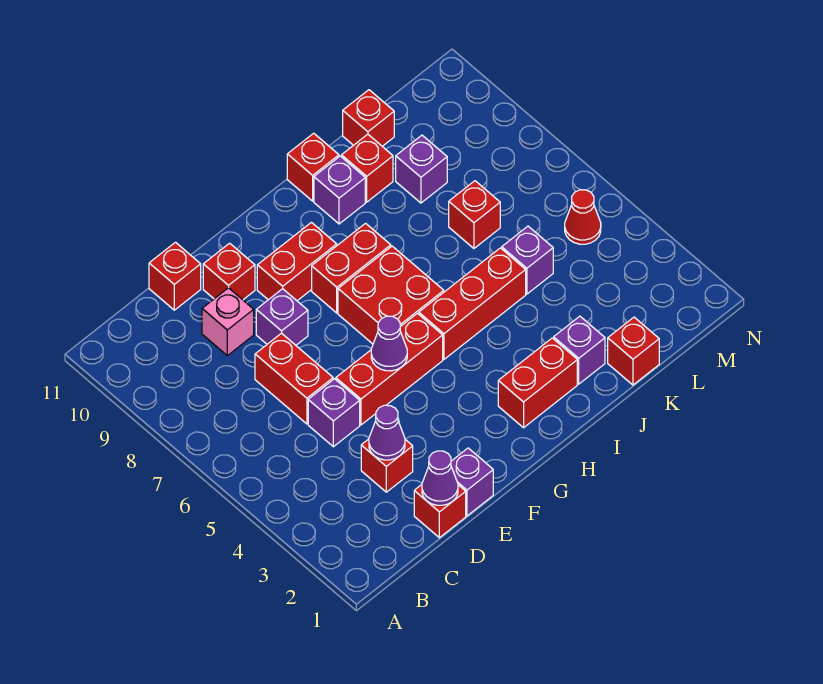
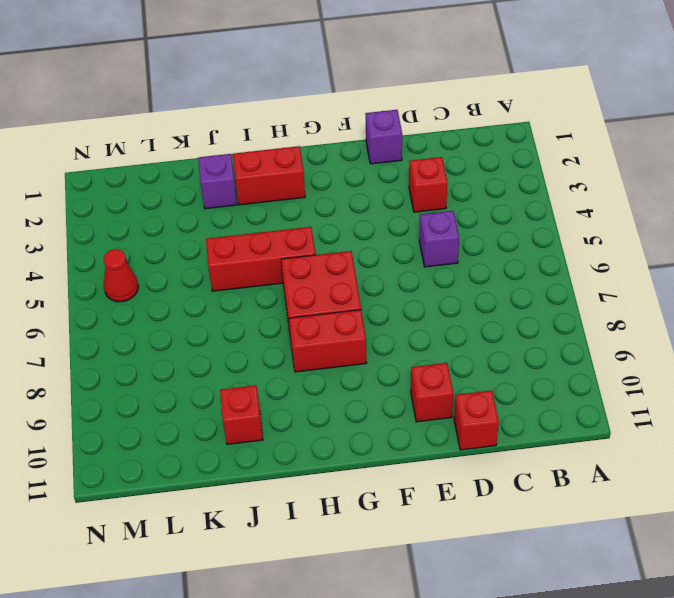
none -> red brick D1 level 1
none -> red brick D6:D7 level 1
none -> pink brick D9 level 1

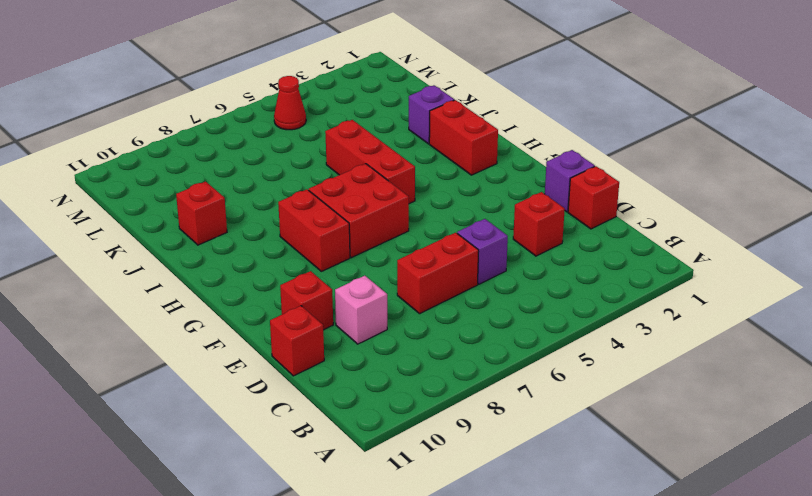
none -> red brick E5:G5 level 1
none -> purple brick E8 level 1
none -> red brick F9:G9 level 1

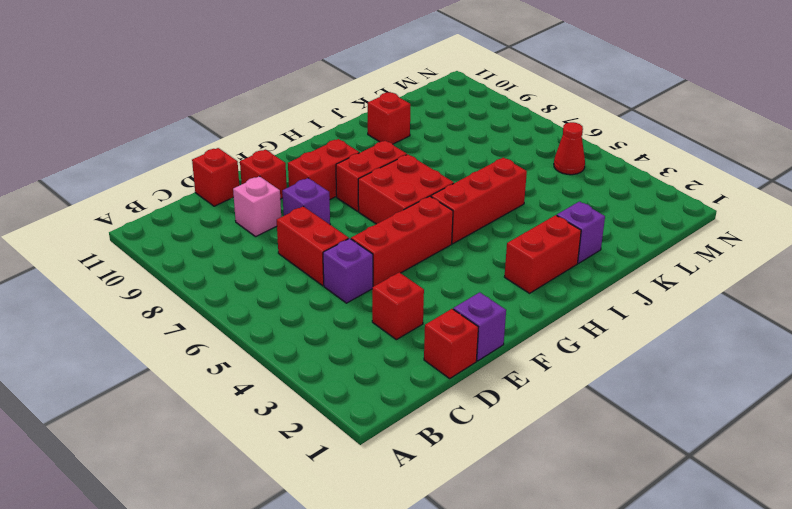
none -> purple brick I10 level 1
none -> red brick I11 level 1
none -> red brick K1 level 1

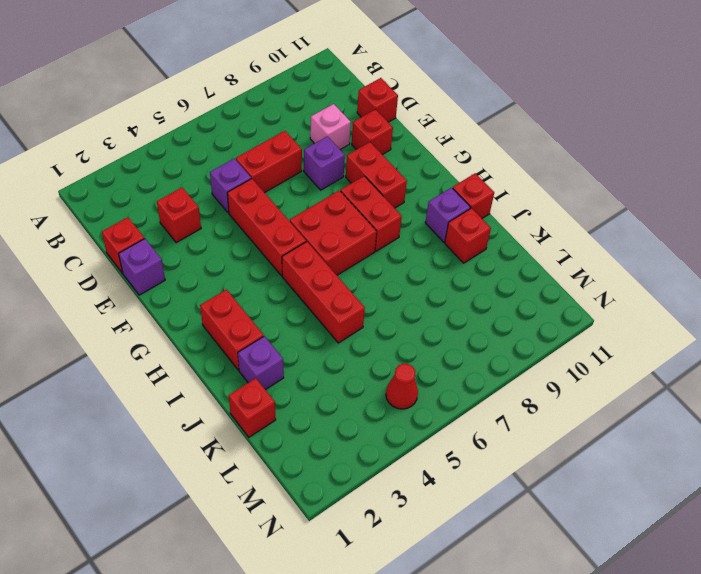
none -> purple brick K5 level 1
none -> red brick K7 level 1
none -> purple brick K9 level 1

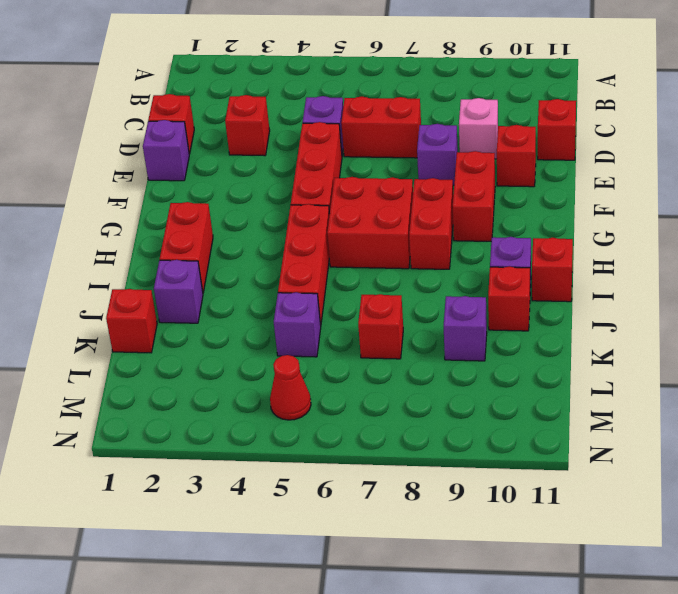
none -> red brick K11 level 1
none -> purple cone D1 level 2
none -> purple cone D3 level 2

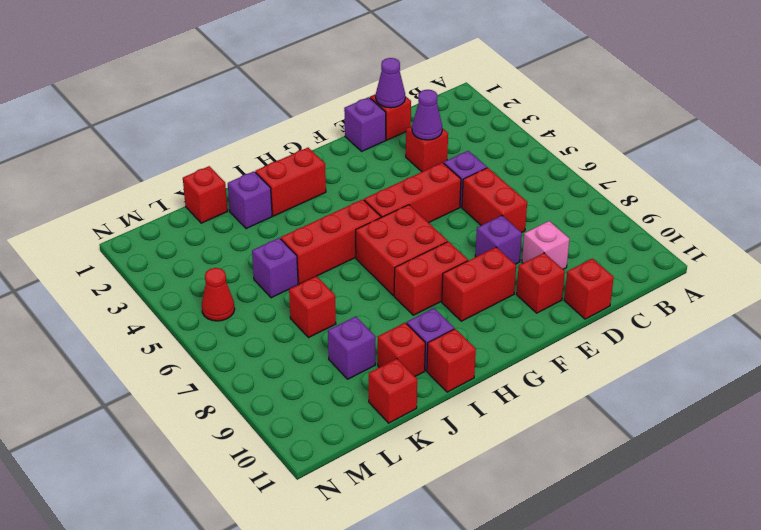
none -> purple cone F5 level 2

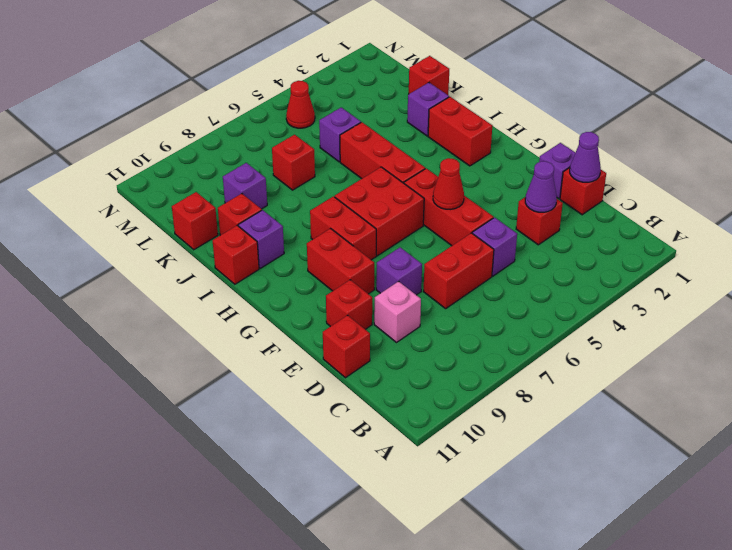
red cone F5 level 2 -> purple cone F5 level 2

